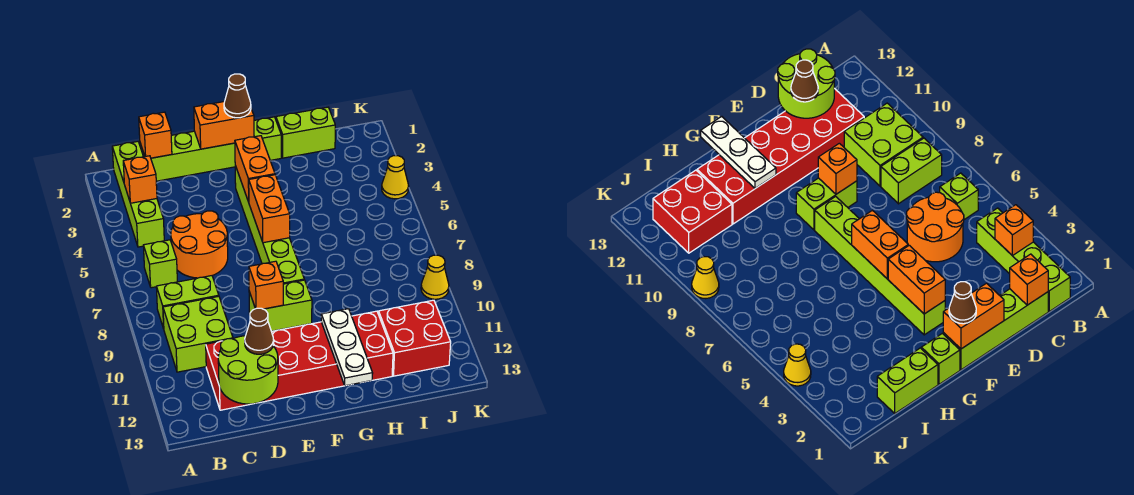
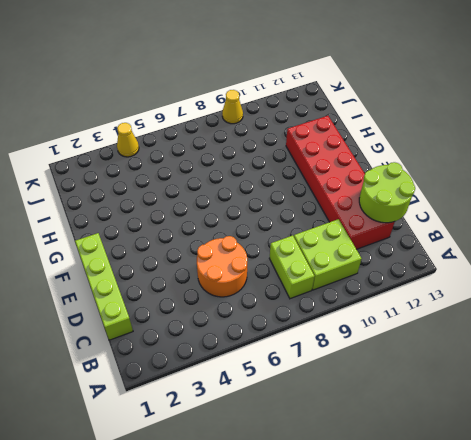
none -> lime brick B1:B4 level 1
none -> lime brick B6 level 1
none -> lime brick E9:F9 level 1

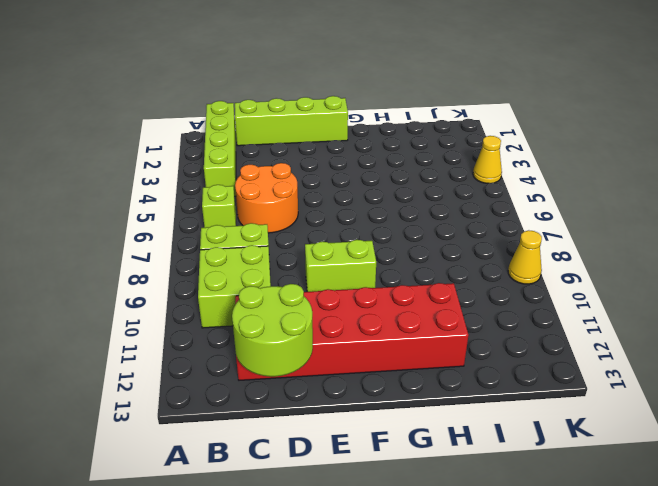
none -> lime brick F3:F8 level 1
none -> lime brick G1 level 1
none -> lime brick H1:I1 level 1

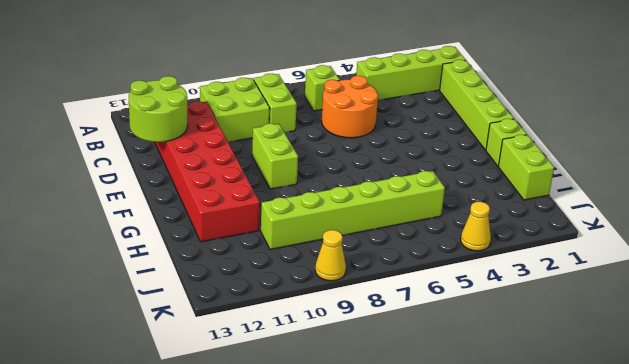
lime brick I5:I10 level 1 -> lime brick F3:F8 level 1
none -> red brick I11:J12 level 1
none -> orange brick B3 level 2
none -> orange brick C1 level 2

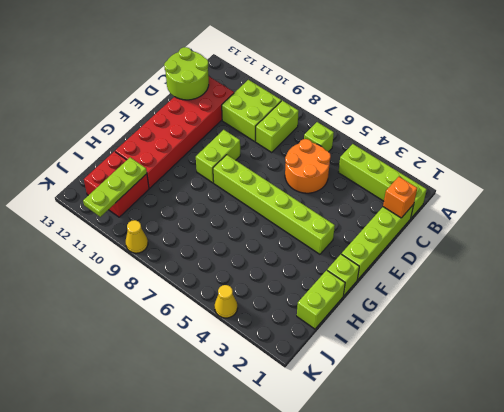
lime plate I11:K11 level 2 -> none
none -> orange brick B3 level 2
none -> orange brick E1:F1 level 2
none -> orange brick E9 level 2

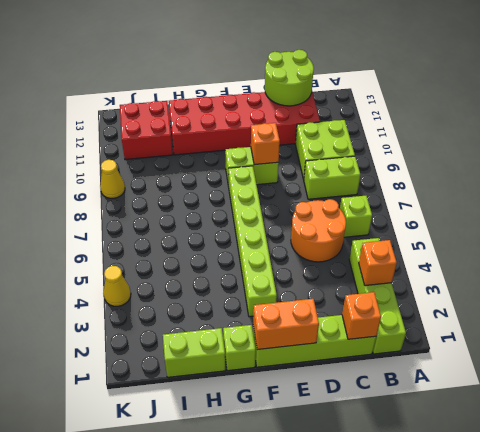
none -> orange brick F3:F4 level 2
none -> orange brick F5:F6 level 2
none -> white plate G11:G13 level 2

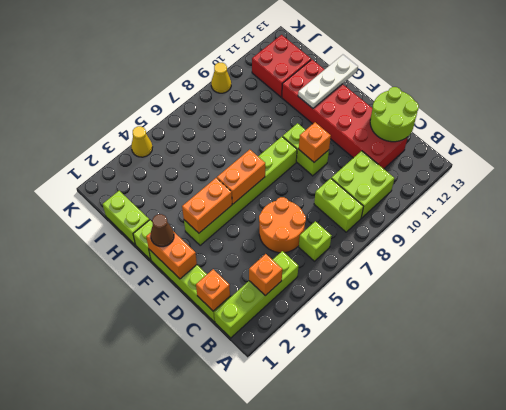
none -> brown cone D12 level 3

